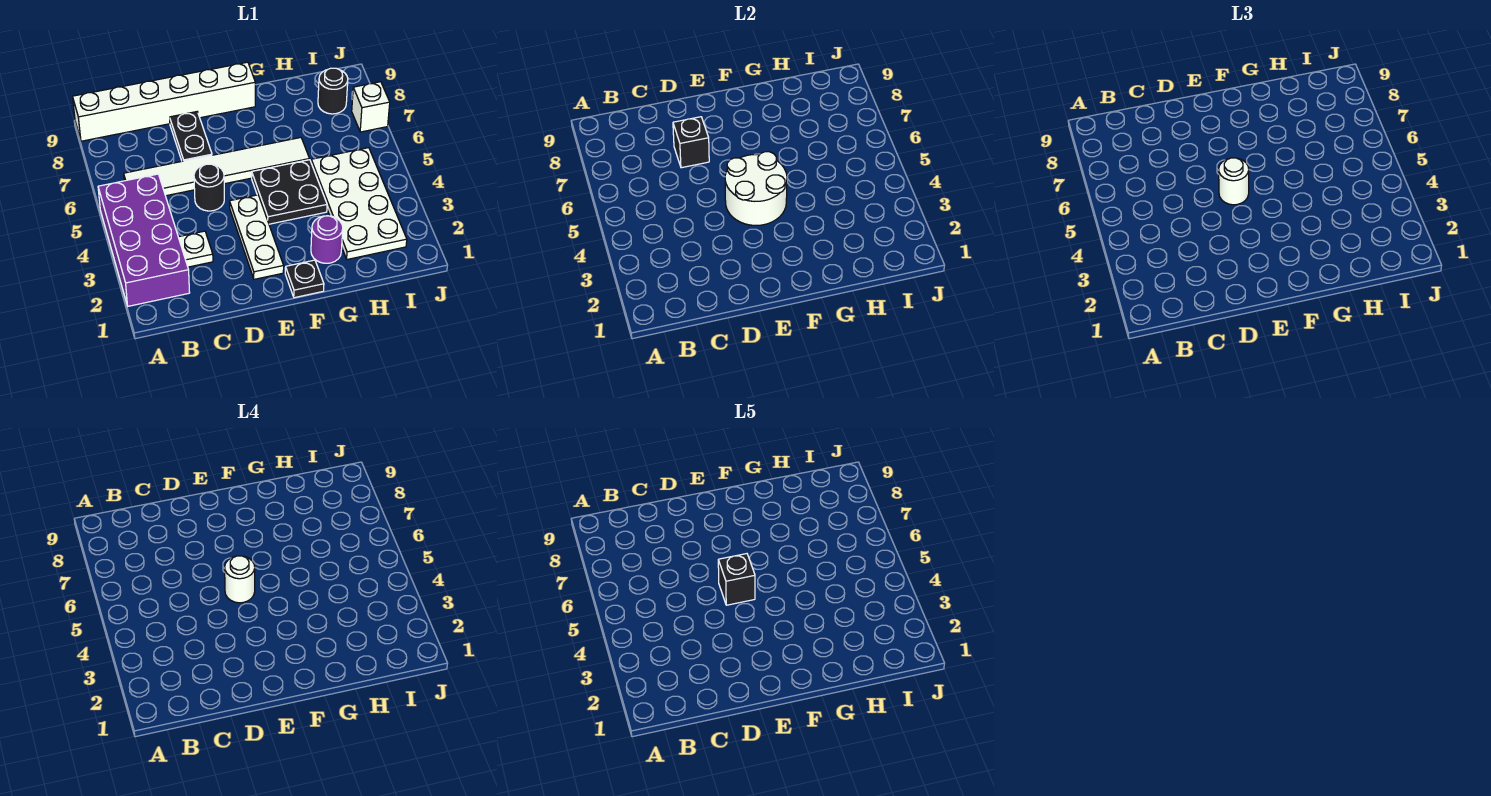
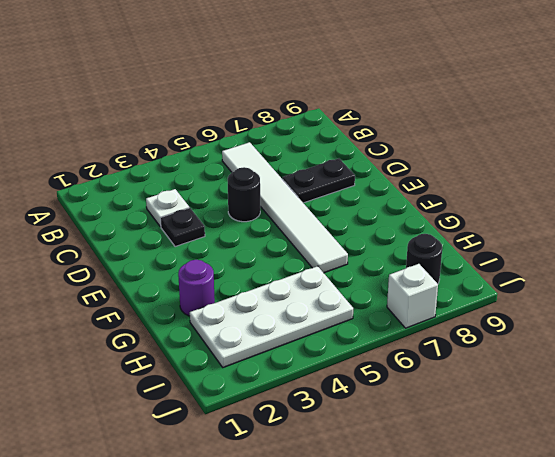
black plate D3 level 1 -> black plate F1 level 1
none -> purple brick A2:B5 level 1
none -> white brick A9:F9 level 1
none -> white plate E2:E4 level 1

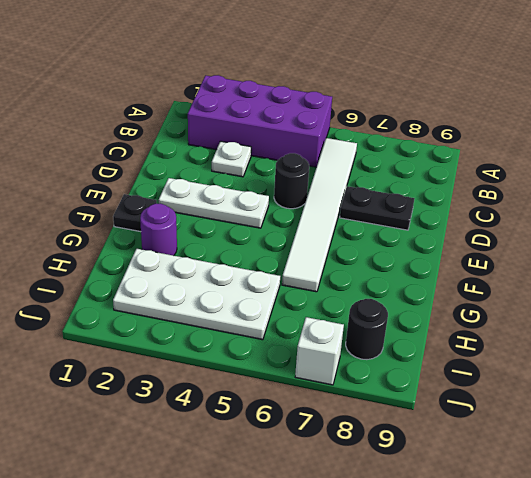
none -> white brick A9:F9 level 1
none -> black plate F4:G5 level 1
none -> black brick D7 level 2

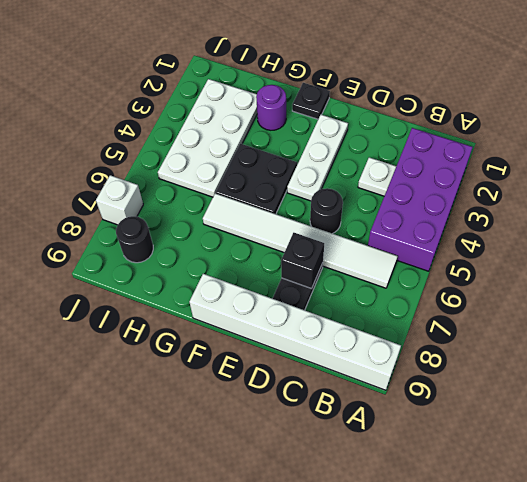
none -> white round brick E4:F5 level 2
none -> white round brick E5 level 3
none -> white round brick E5 level 4

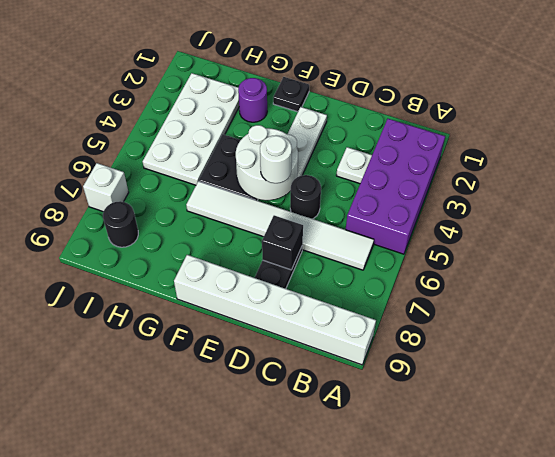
none -> white round brick E5 level 4
none -> black brick E5 level 5

